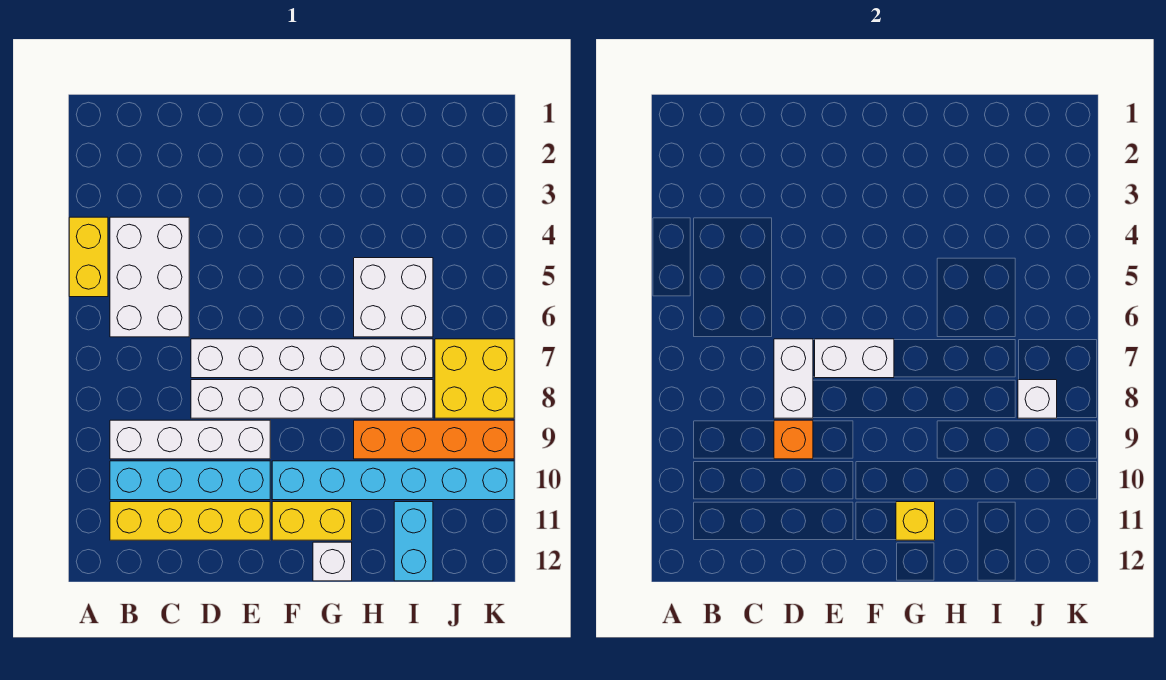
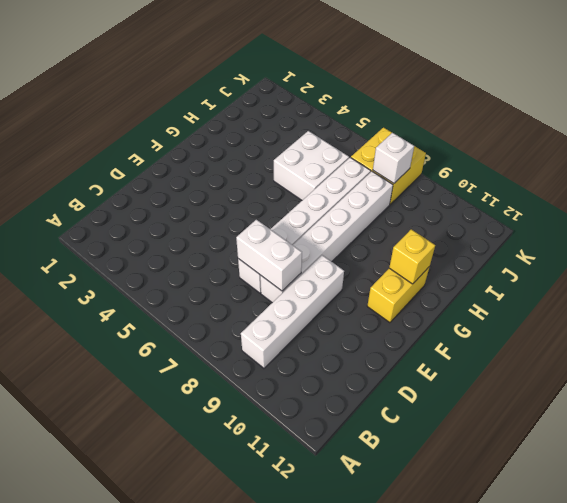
none -> yellow brick A4:A5 level 1
none -> white brick B4:C6 level 1
none -> cyan brick B10:E10 level 1

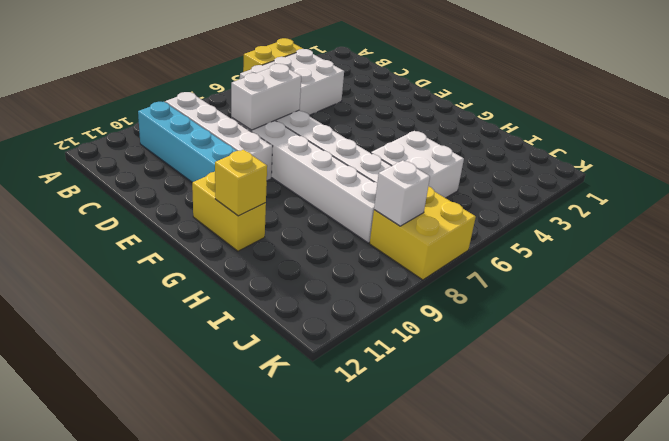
none -> yellow brick B11:E11 level 1
none -> cyan brick F10:K10 level 1
none -> white brick G12 level 1

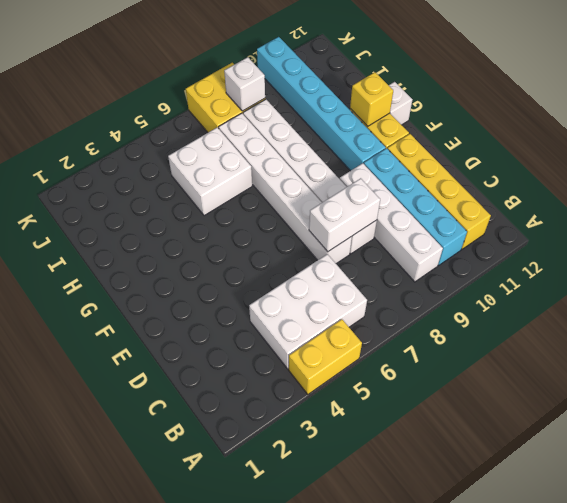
none -> orange brick H9:K9 level 1
none -> cyan brick I11:I12 level 1
none -> orange brick D9 level 2

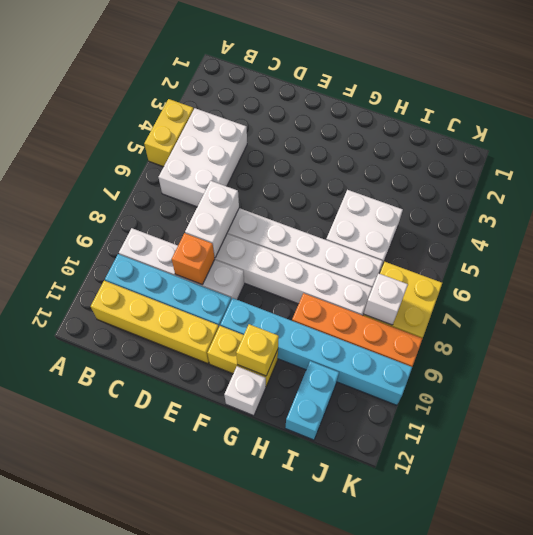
none -> white brick E7:F7 level 2

